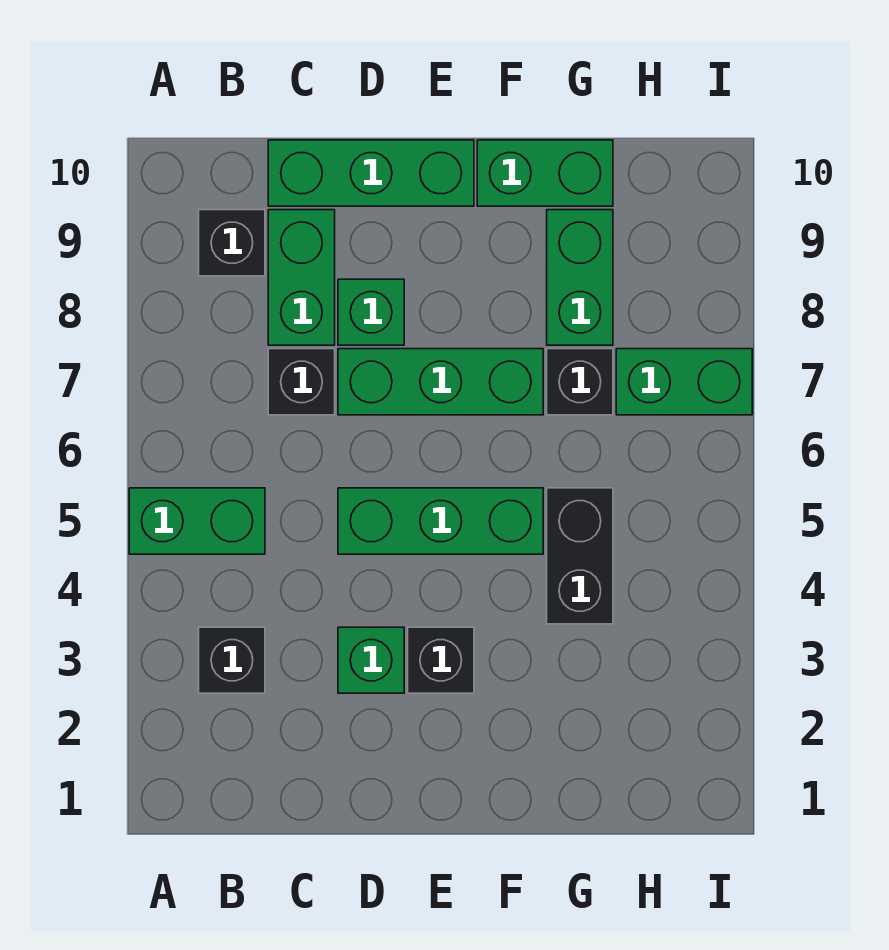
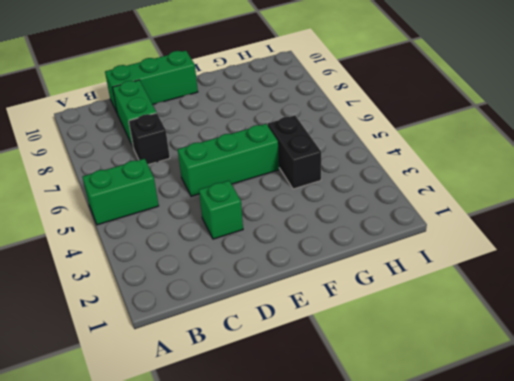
none -> black brick B3 level 1
none -> black brick B9 level 1
none -> green brick D7:F7 level 1

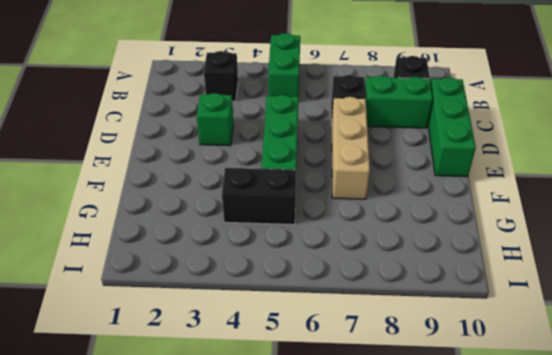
tan brick D7:F7 level 1 -> green brick D7:F7 level 1
none -> green brick D8 level 1
none -> black brick E3 level 1
none -> green brick F10:G10 level 1

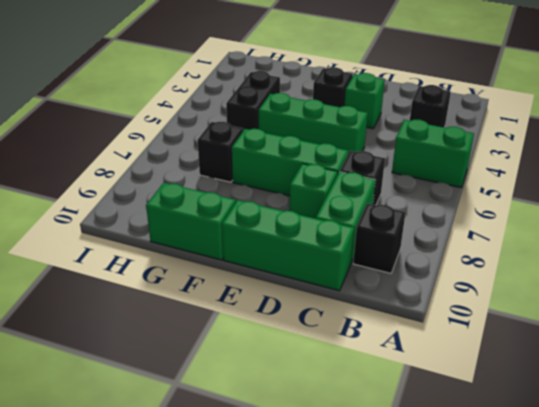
none -> green brick G8:G9 level 1
none -> green brick H7:I7 level 1

